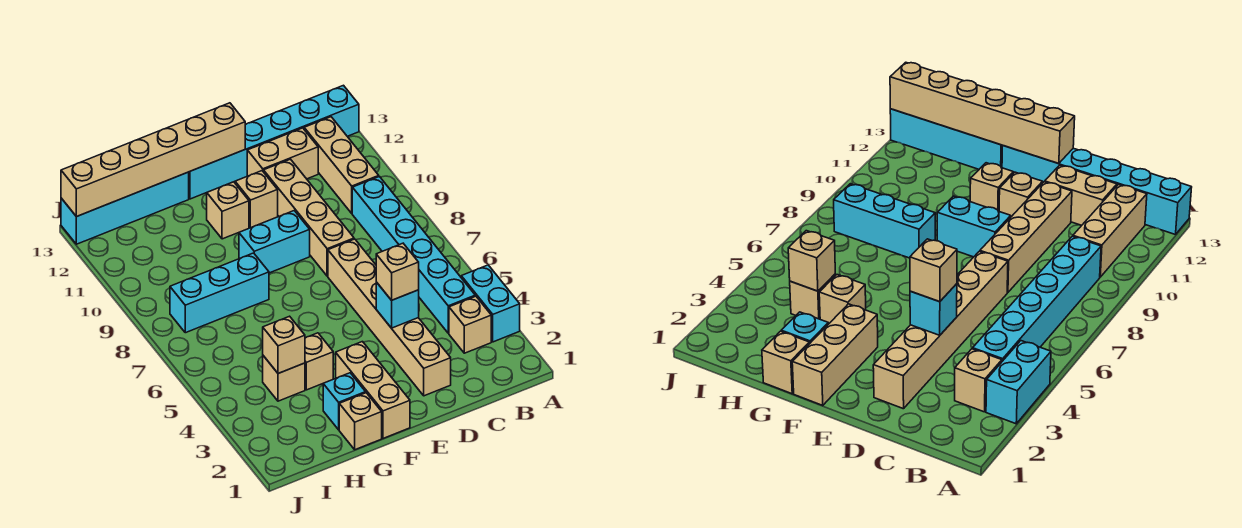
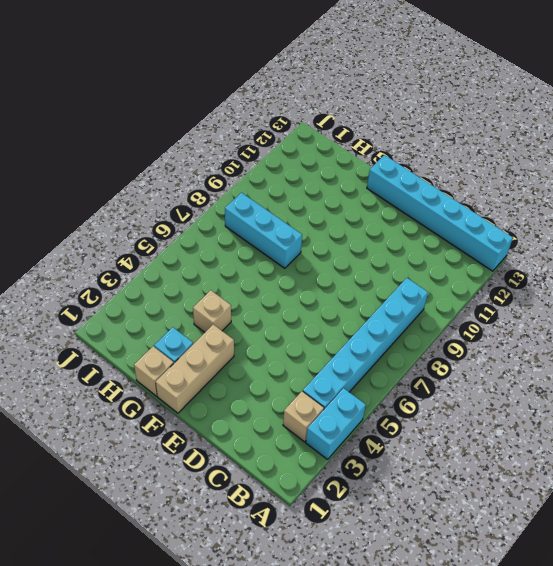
none -> tan brick B10:B12 level 1
none -> tan brick C12:D12 level 1
none -> tan brick D2:D7 level 1

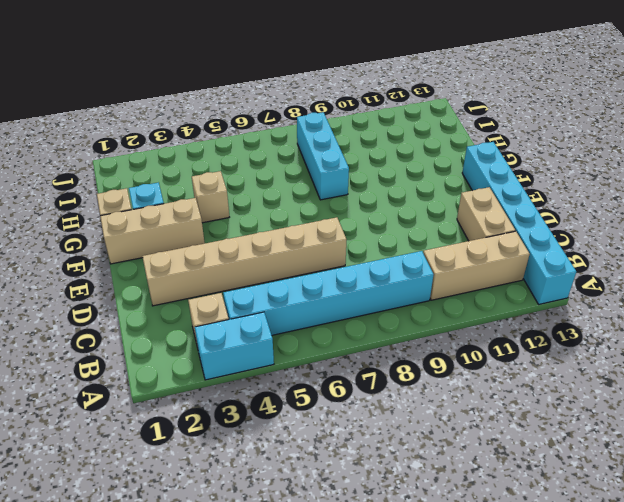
none -> tan brick D8:D11 level 1
none -> cyan brick E9:F9 level 1
none -> tan brick E11 level 1

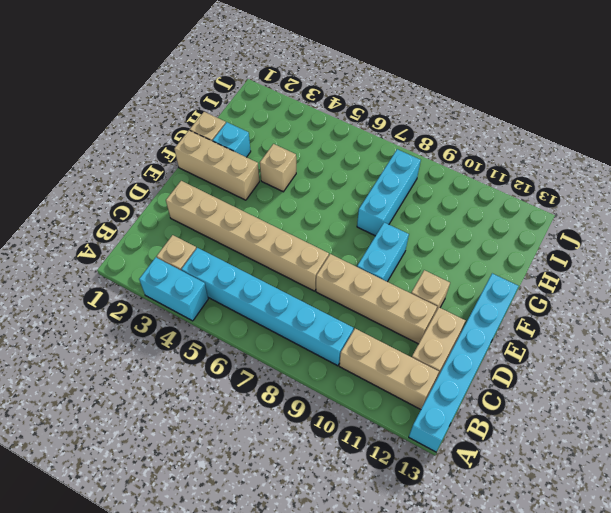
none -> tan brick F11 level 1
none -> cyan brick G13:J13 level 1
none -> tan brick H4 level 1

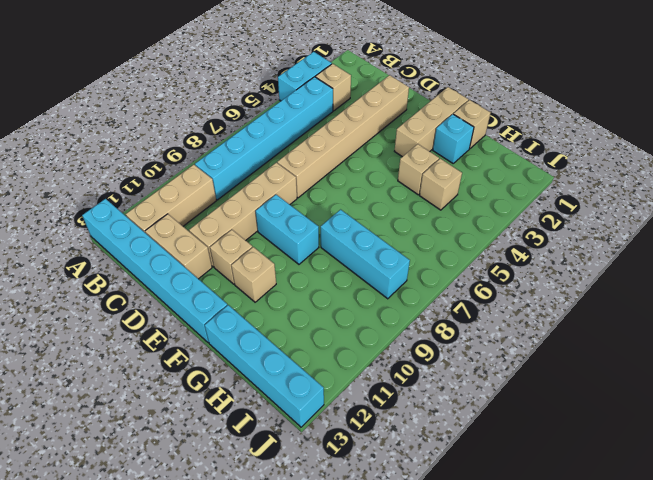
none -> cyan brick D4 level 2
none -> tan brick E13:J13 level 2
none -> tan brick H4 level 2

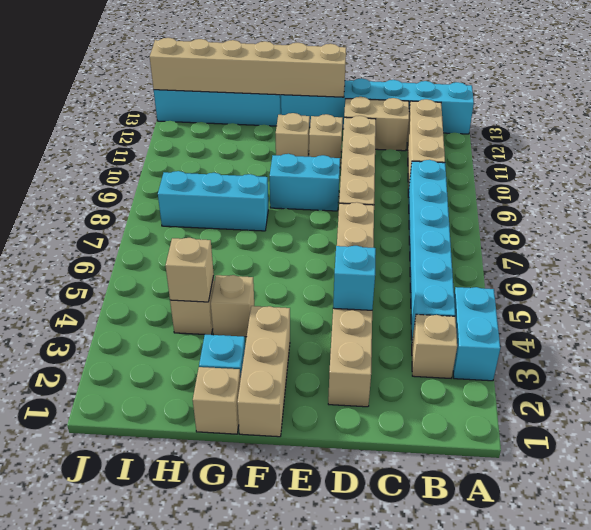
none -> tan brick D4 level 3

